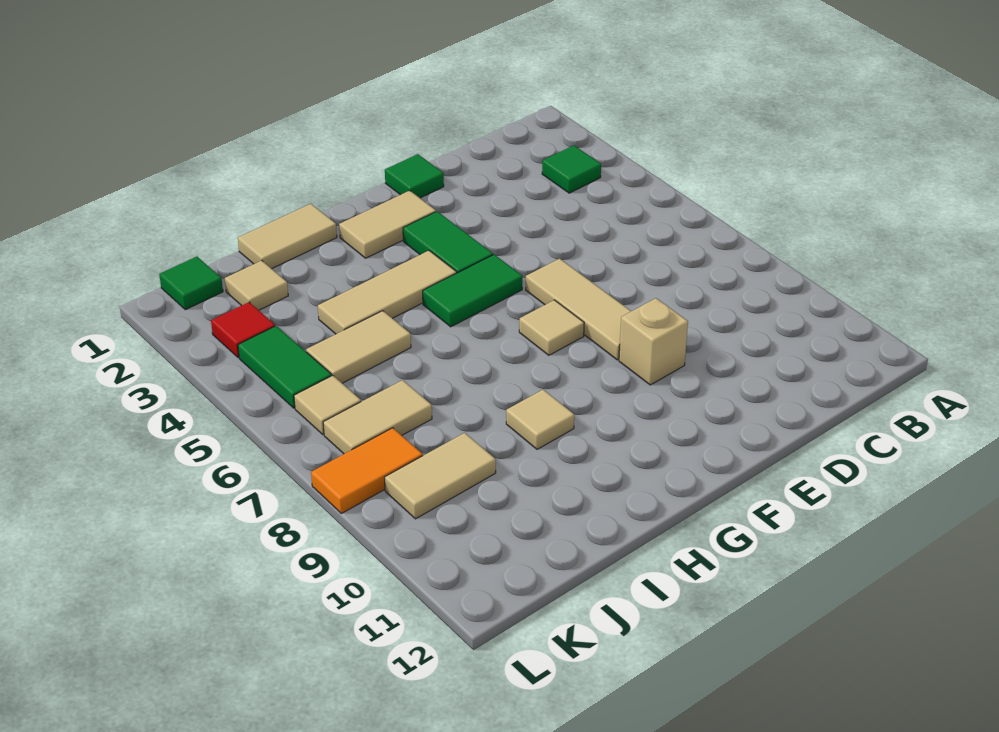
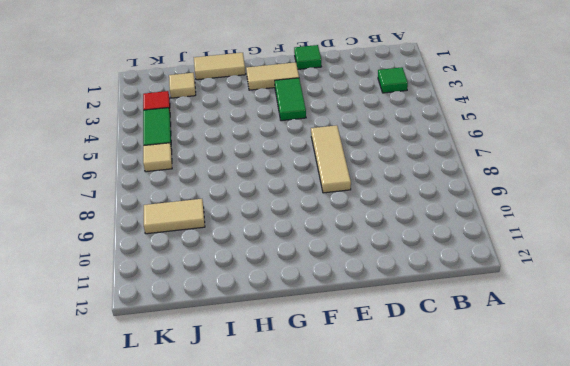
none -> tan brick E9 level 1
none -> green tile F5:G5 level 1
none -> tan tile F7 level 1

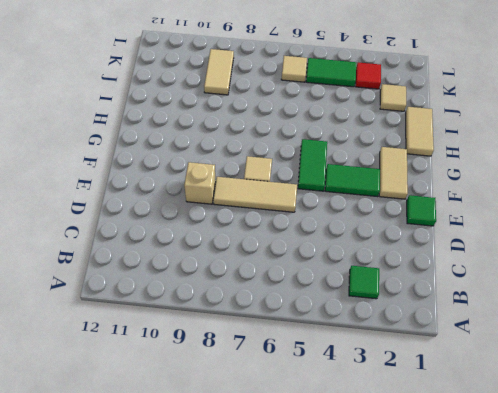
none -> tan tile G4:I4 level 1
none -> tan tile H9 level 1
none -> tan tile I5:J5 level 1

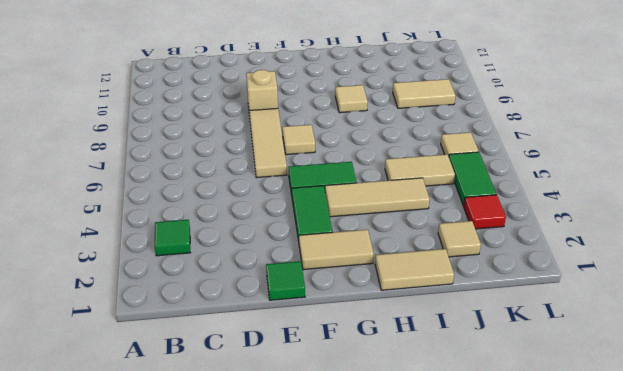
none -> tan tile J7:K7 level 1
none -> green tile K1 level 1
none -> orange tile K8:L8 level 1

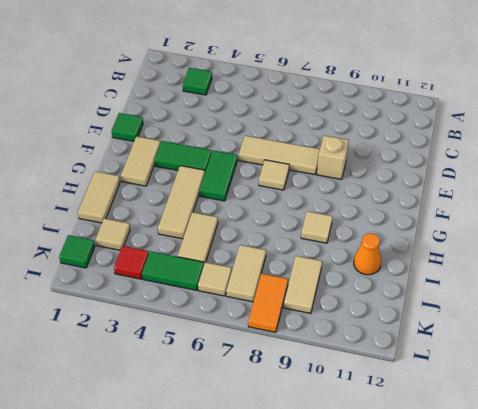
orange cone I11 level 1 -> none

